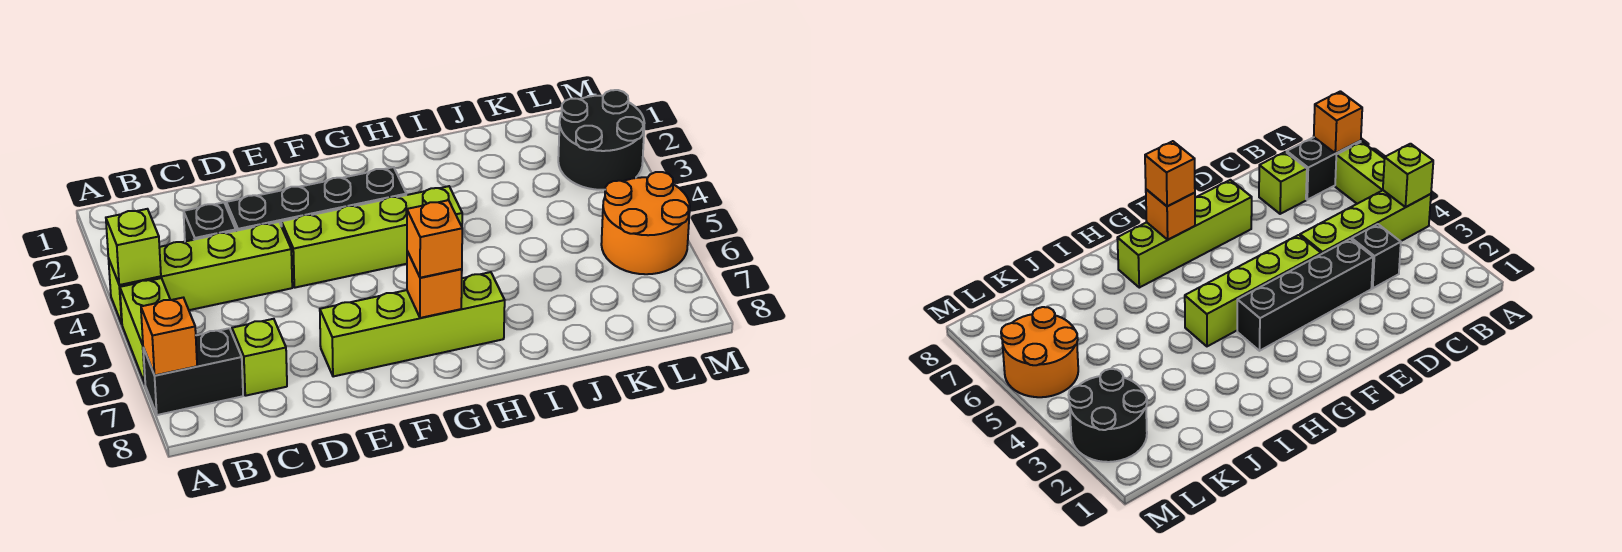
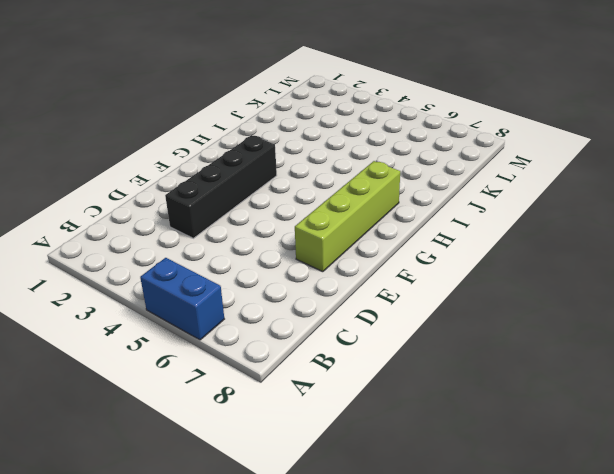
blue brick A5:A6 level 1 -> lime brick A5:A6 level 1
none -> lime brick A4:D4 level 1
none -> black brick A7:B7 level 1
none -> black brick C3 level 1

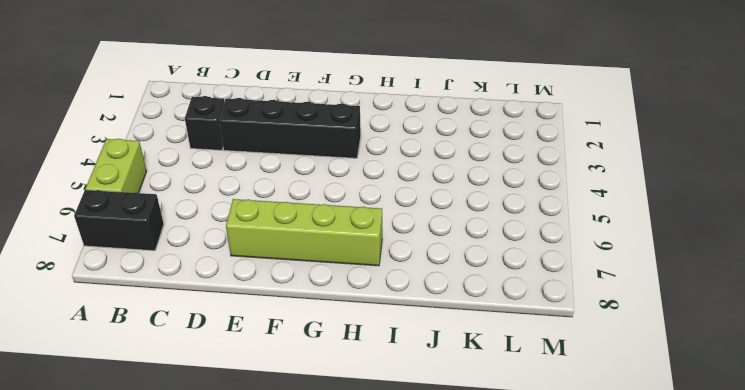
none -> lime brick A4:D4 level 1
none -> lime brick C7 level 1
none -> lime brick E4:H4 level 1

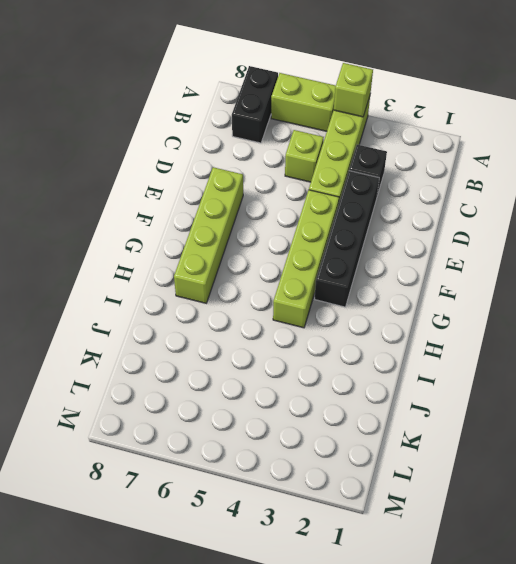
lime brick C5 level 1 -> lime brick C7 level 1
none -> black round brick L2:M3 level 1
none -> orange round brick L5:M6 level 1
none -> orange brick A7 level 2

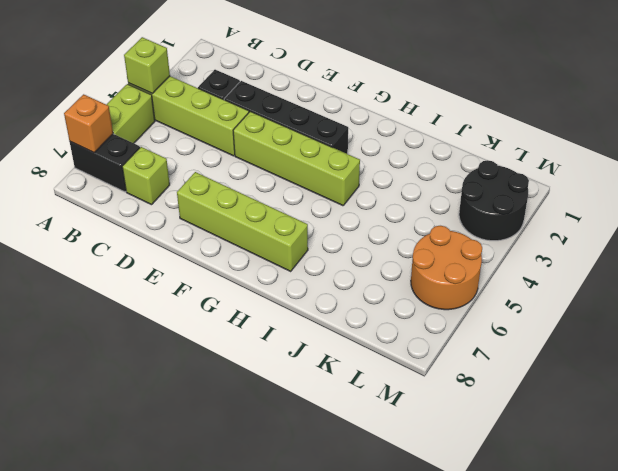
none -> orange brick G7 level 2
none -> orange brick G7 level 3

